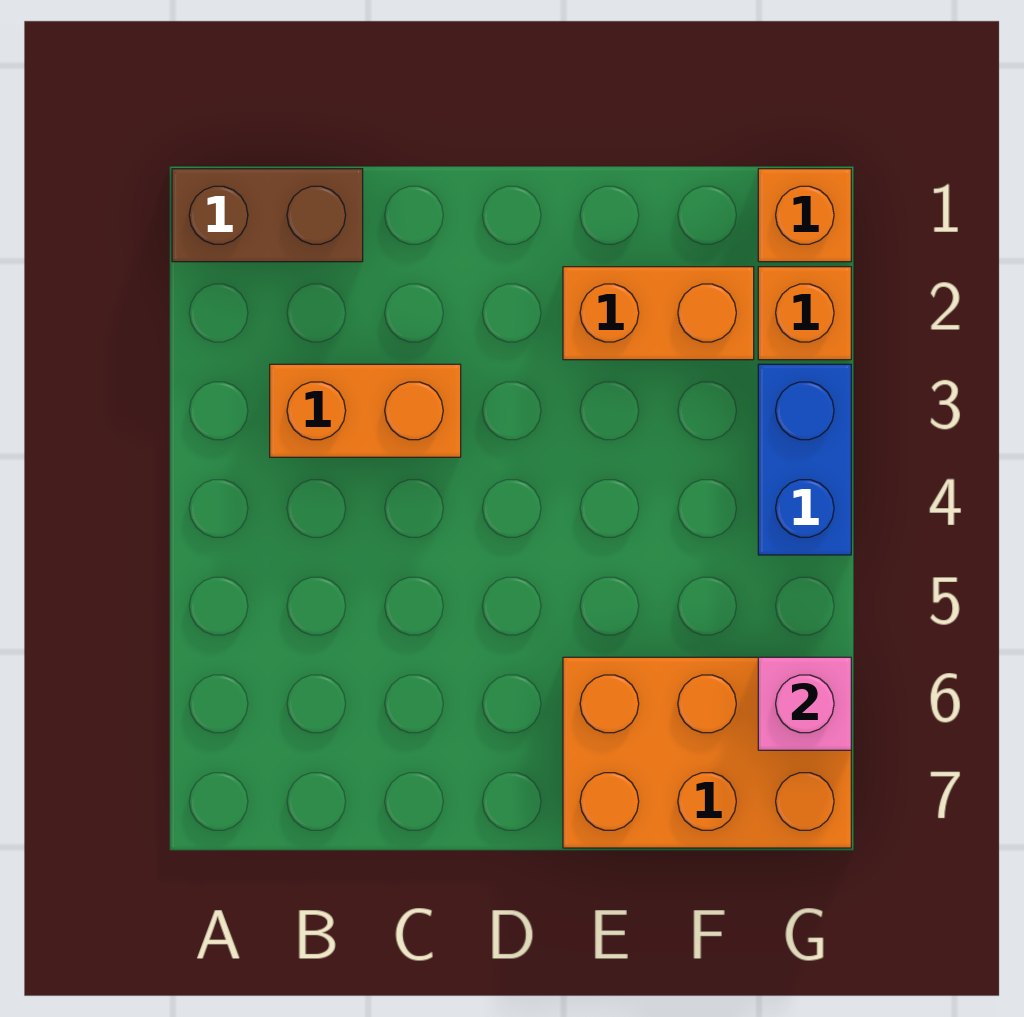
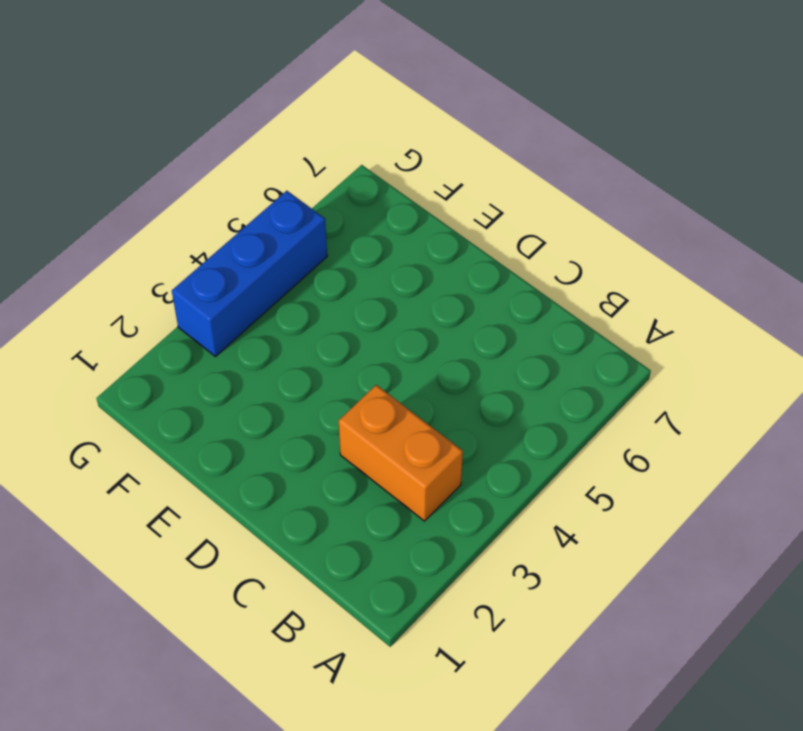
blue brick G3:G5 level 1 -> blue brick G3:G4 level 1
none -> brown brick A1:B1 level 1
none -> orange brick E2:F2 level 1

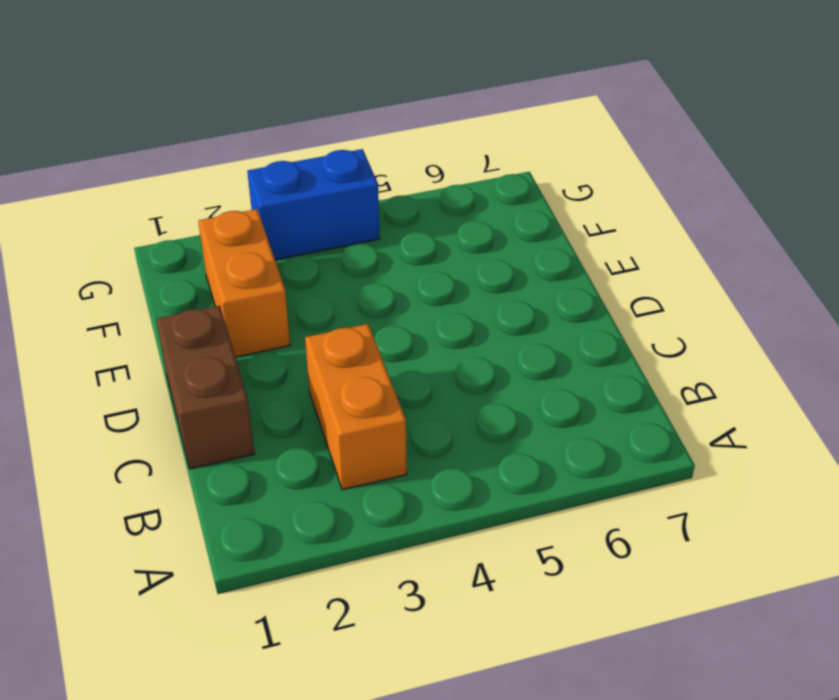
brown brick C1:D1 level 1 -> brown brick A1:B1 level 1
none -> orange brick E6:G7 level 1
none -> orange brick G1 level 1

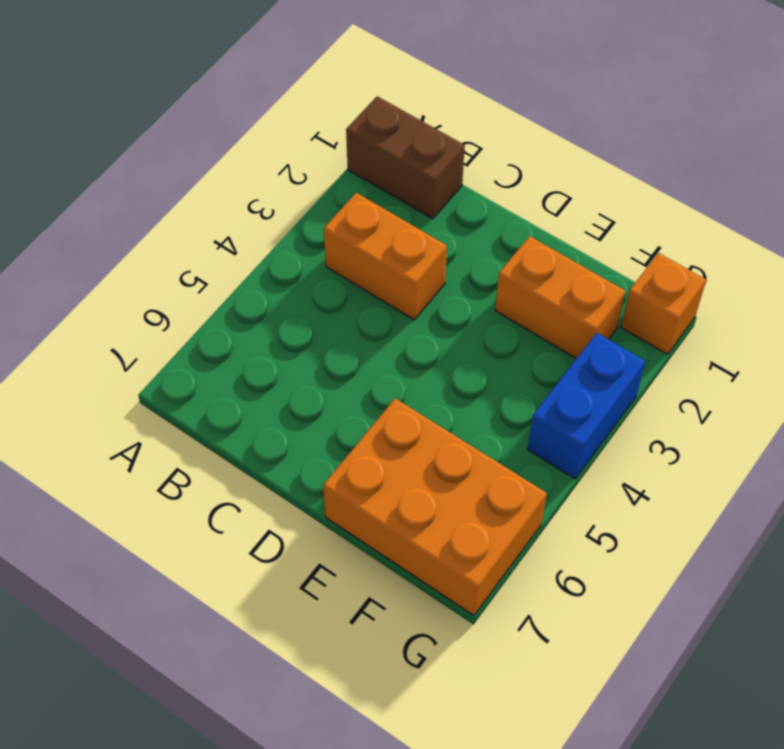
none -> orange brick G2 level 1
none -> pink brick G6 level 2

